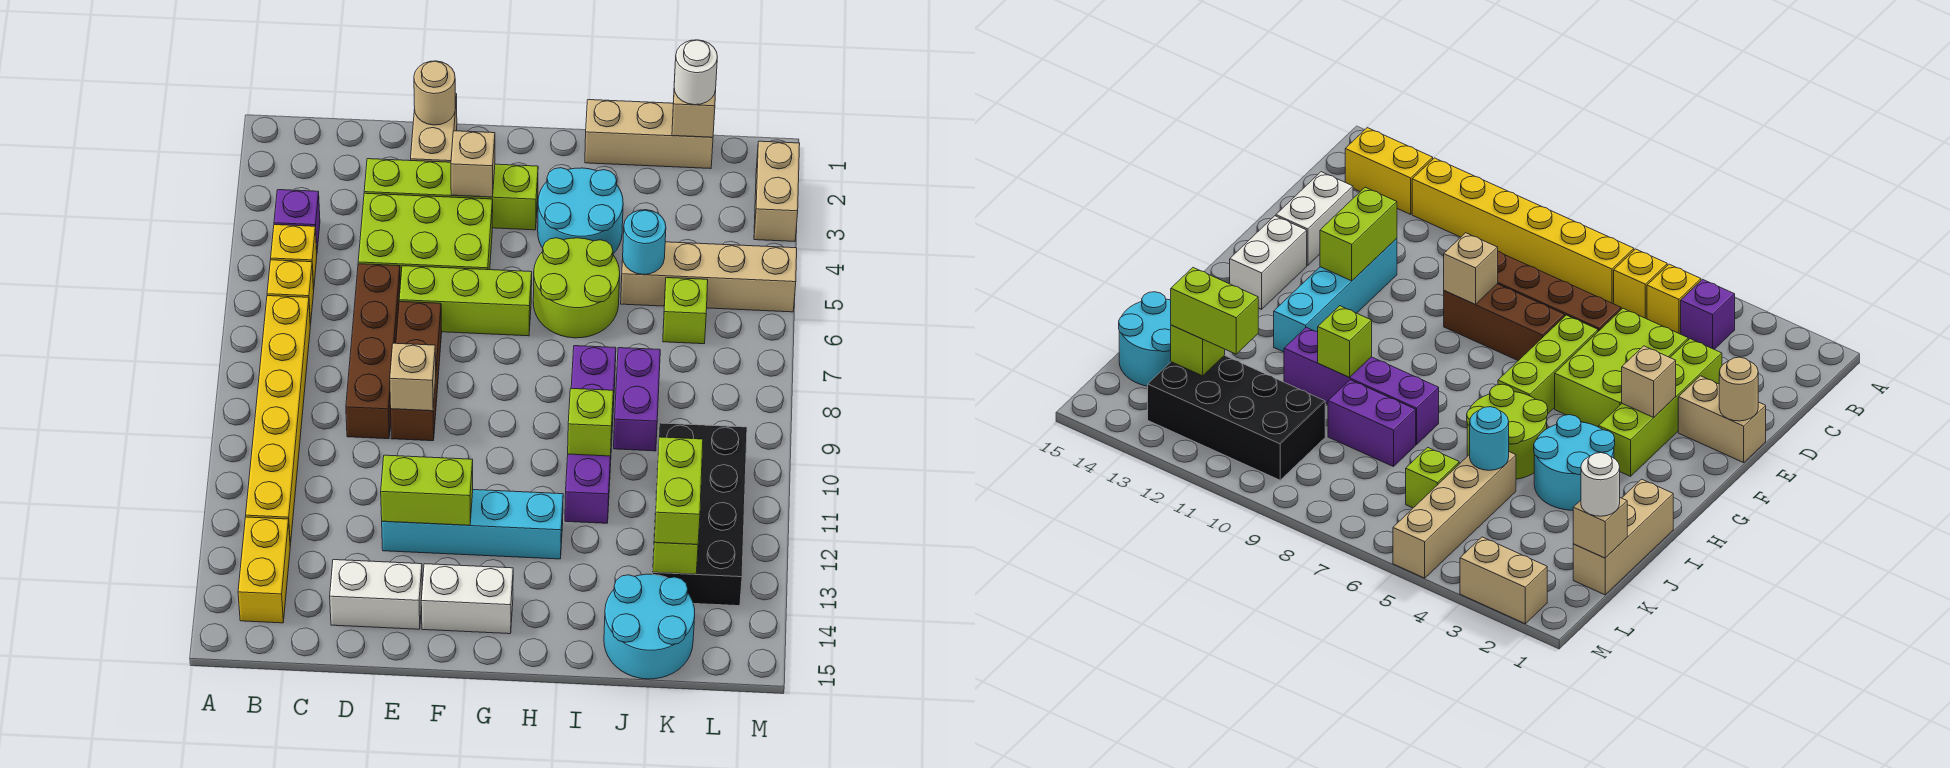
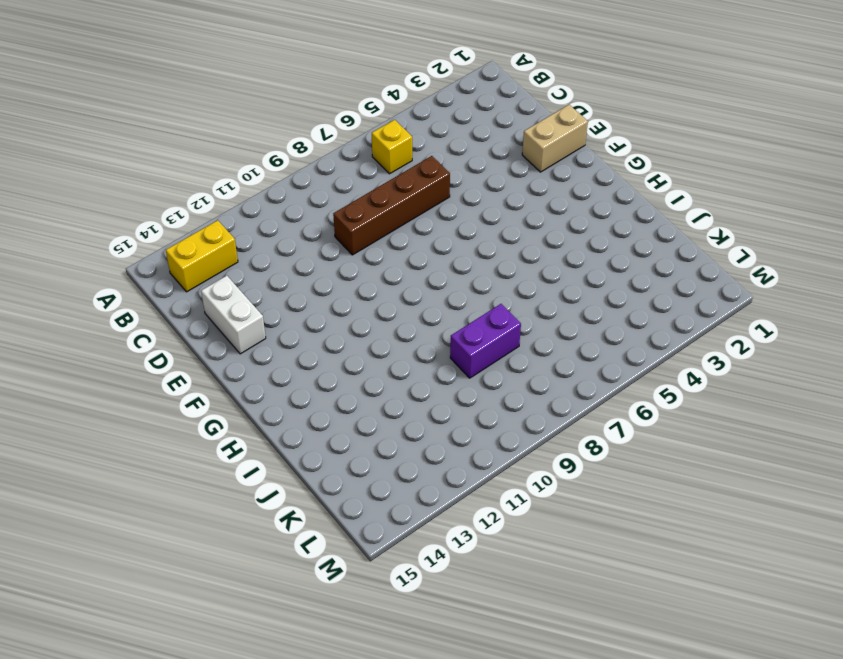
none -> purple brick B4 level 1
none -> yellow brick B5 level 1
none -> yellow brick B7:B12 level 1
none -> lime brick D3:G3 level 1

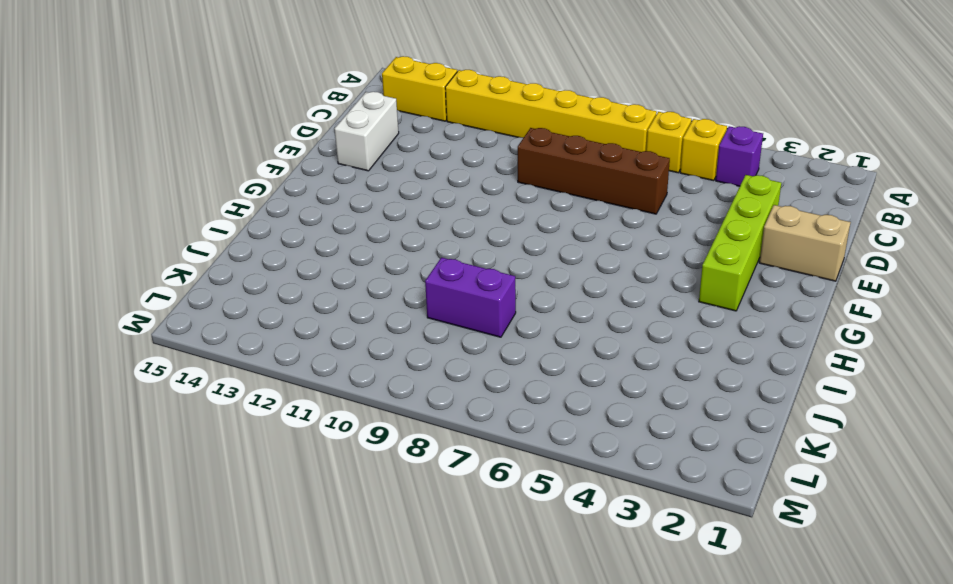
none -> lime brick D4:F5 level 1
none -> lime brick E6:G6 level 1
none -> brown brick E7:E9 level 1
none -> cyan brick E12:H12 level 1

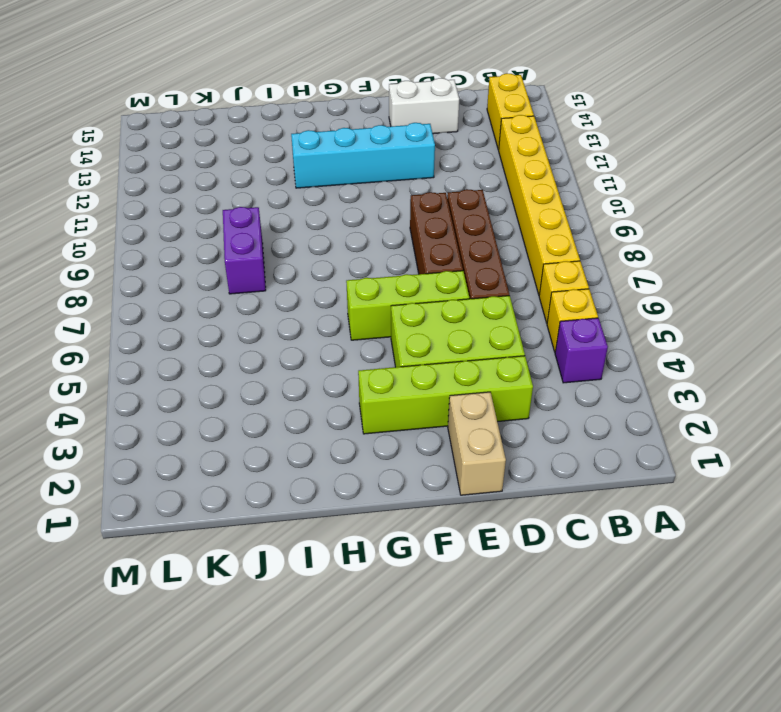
none -> white brick F14:G14 level 1
none -> cyan round brick H3:I4 level 1
none -> lime round brick H5:I6 level 1
none -> tan brick I1:K1 level 1

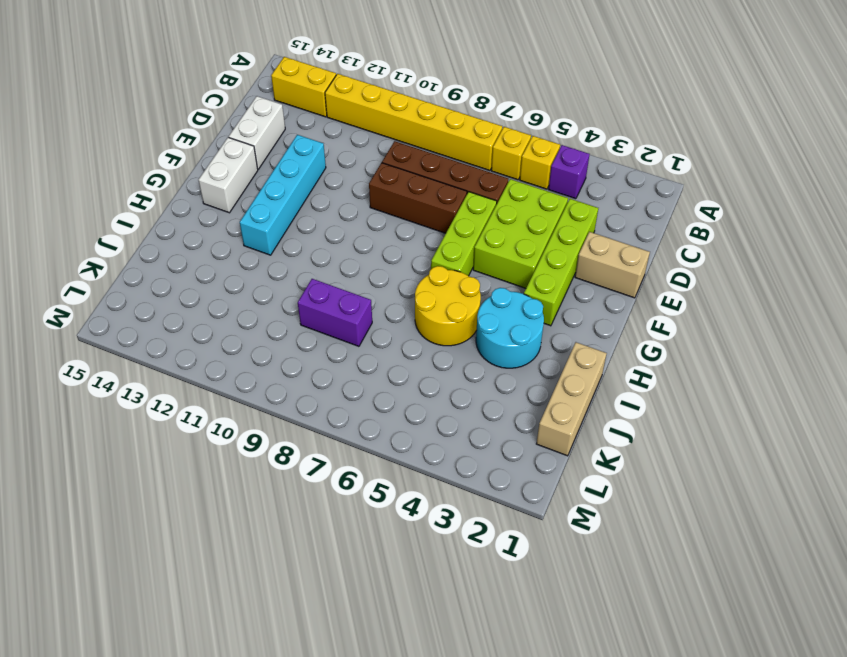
yellow round brick H5:I6 level 1 -> lime round brick H5:I6 level 1
none -> purple brick I8:I11 level 1
none -> tan brick J5:M5 level 1
none -> cyan round brick J14:K15 level 1
none -> lime brick K6 level 1

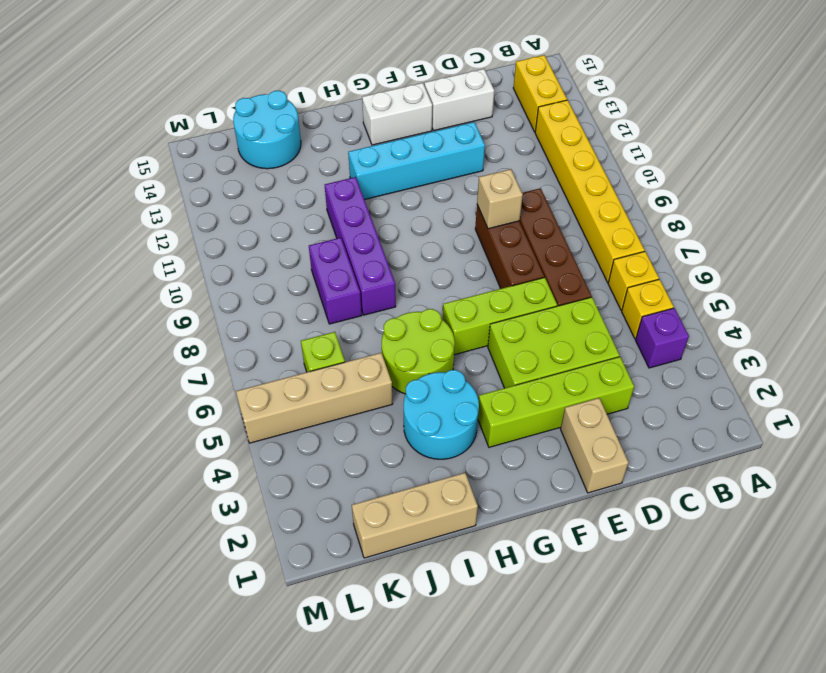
none -> black brick K10:L13 level 1
none -> tan brick M2:M3 level 1
none -> tan round brick E1 level 2
none -> lime brick E12:F12 level 2

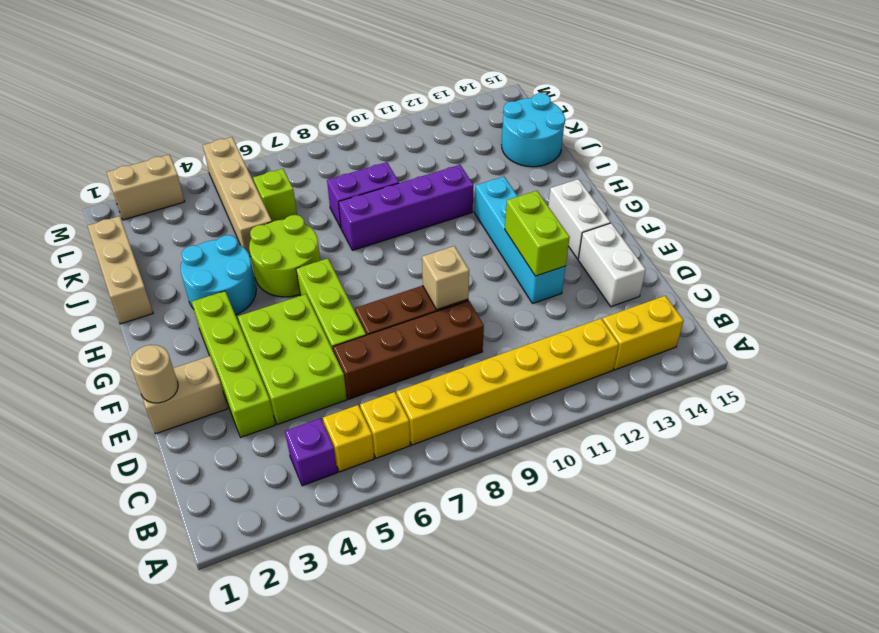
none -> black brick K10:L13 level 1
none -> tan brick F3 level 2
none -> lime brick I10 level 2
none -> cyan round brick J5 level 2

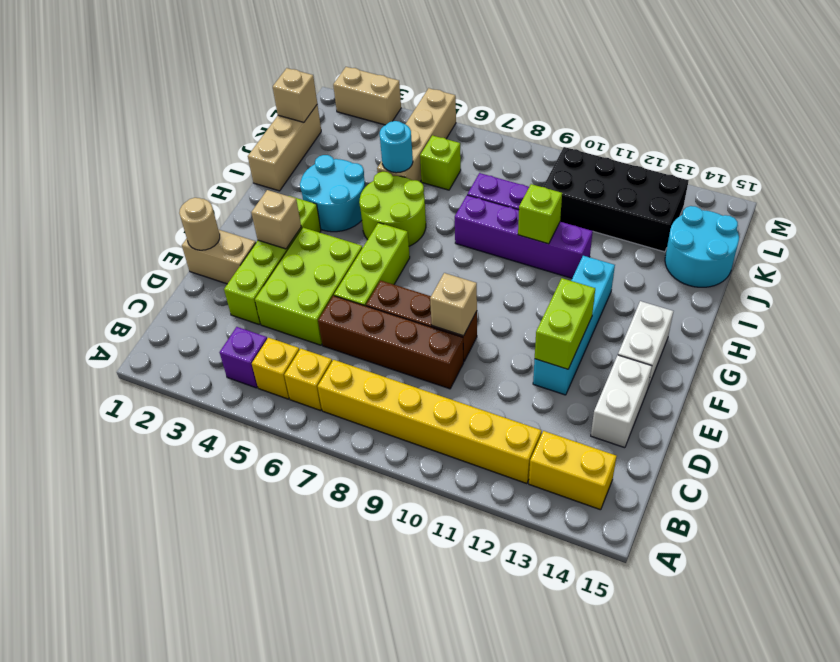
none -> lime brick K13 level 2
none -> white round brick K1 level 3
none -> lime brick K12:K13 level 3

